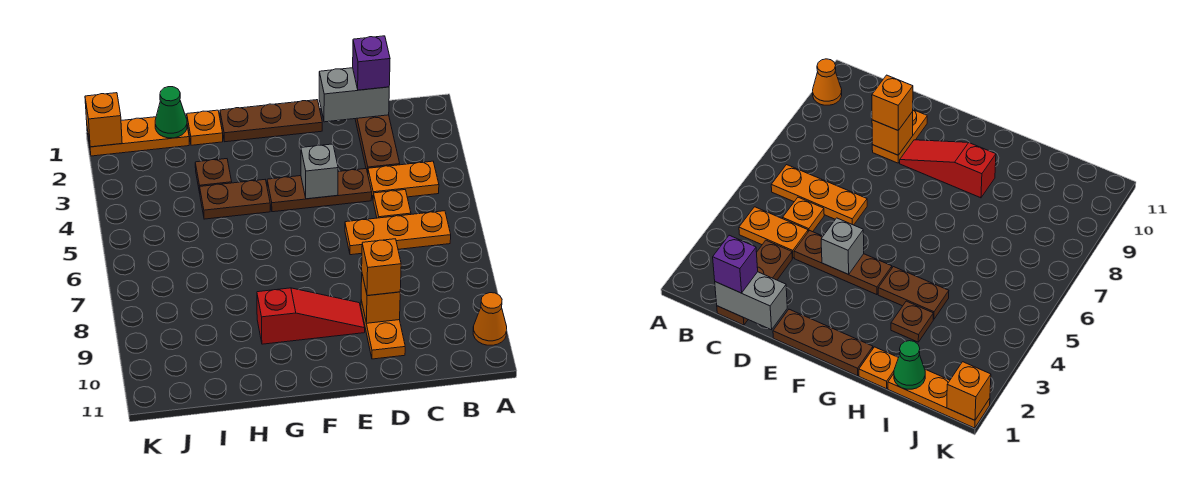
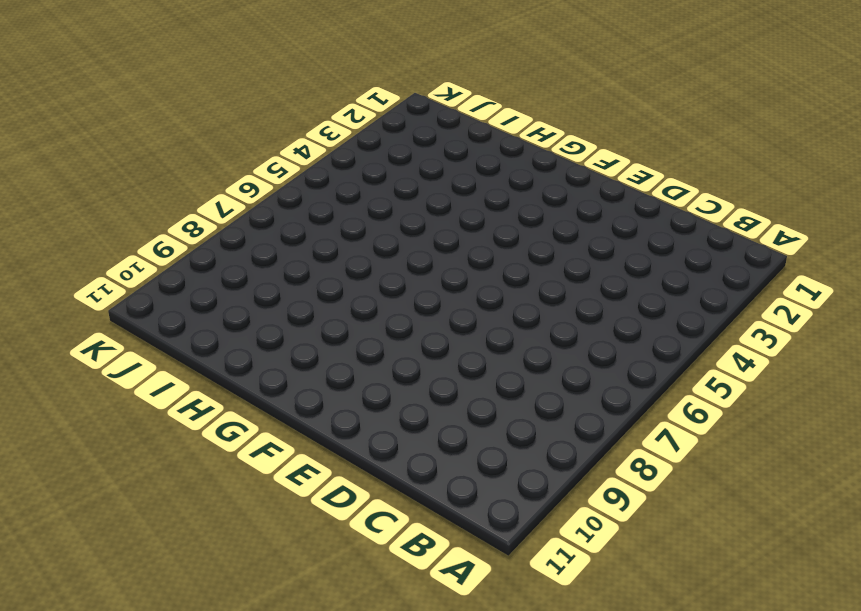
none -> orange cone A10 level 1
none -> orange plate B4:C4 level 1
none -> orange plate B6:D6 level 1

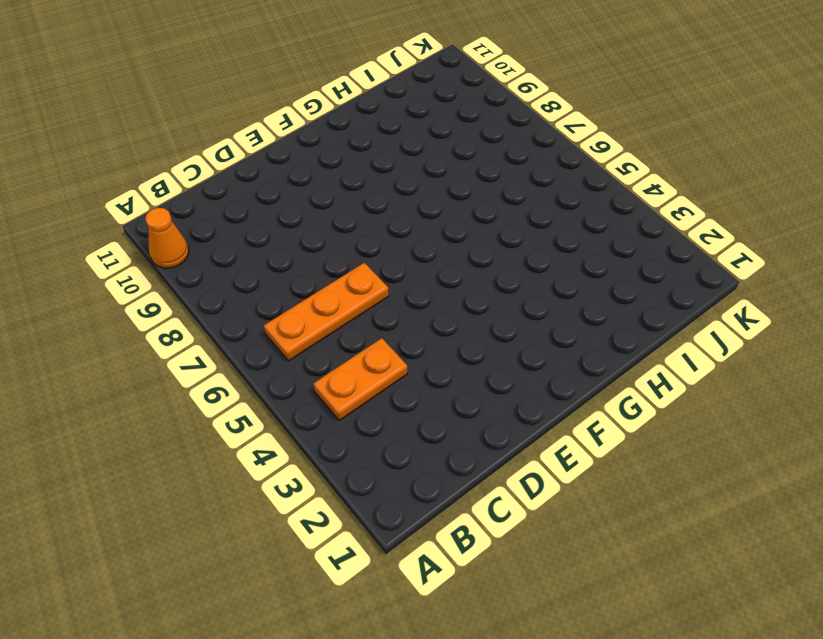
none -> brown plate C1:C3 level 1
none -> orange plate C5 level 1
none -> brown plate D4:F4 level 1

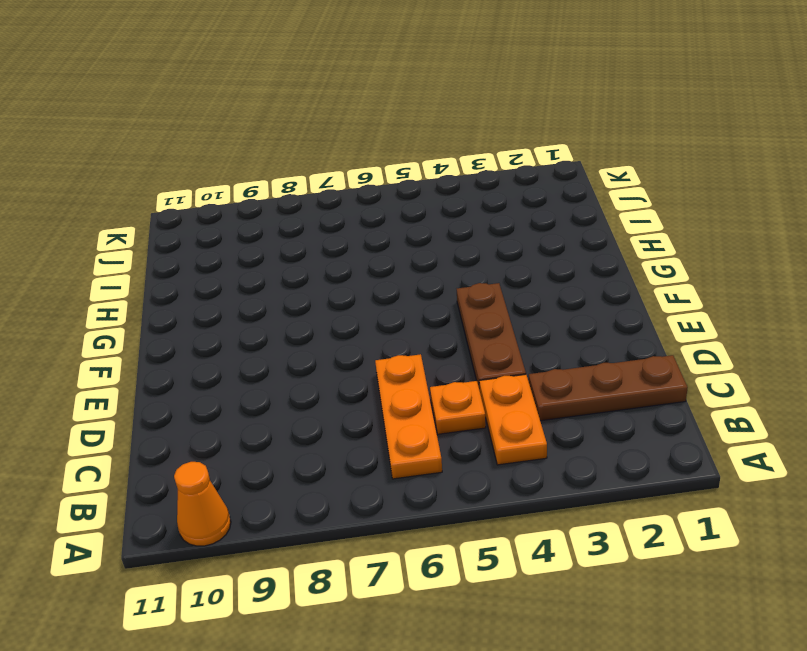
none -> orange plate D9:D10 level 1
none -> brown plate E1:G1 level 1
none -> red slope E9:G9 level 1 top G

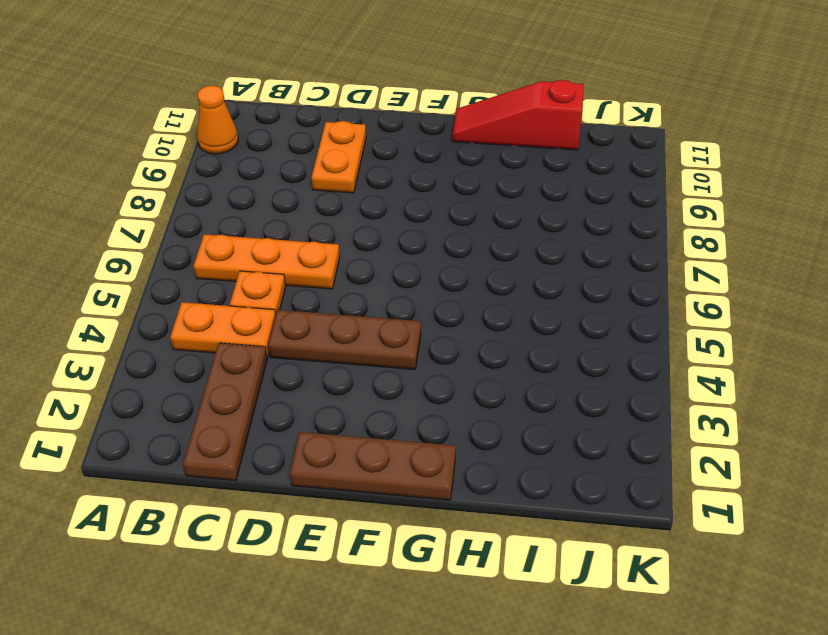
red slope G11:I11 level 1 top I -> red slope E9:G9 level 1 top G
none -> brown plate G4:H4 level 1
none -> orange plate H1 level 1
none -> brown plate H3 level 1

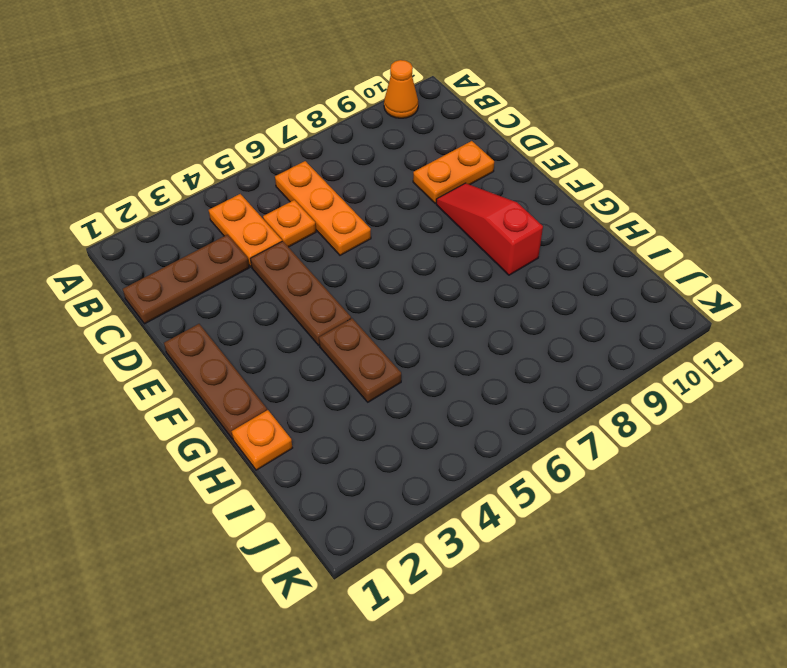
none -> brown plate H3 level 1
none -> orange plate I1:K1 level 1
none -> grey brick C1:D1 level 2

